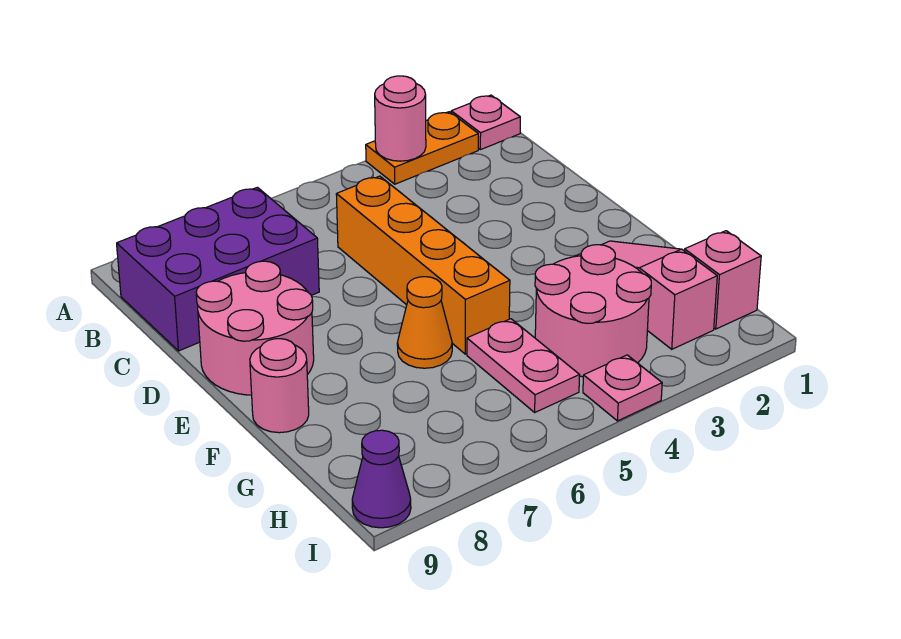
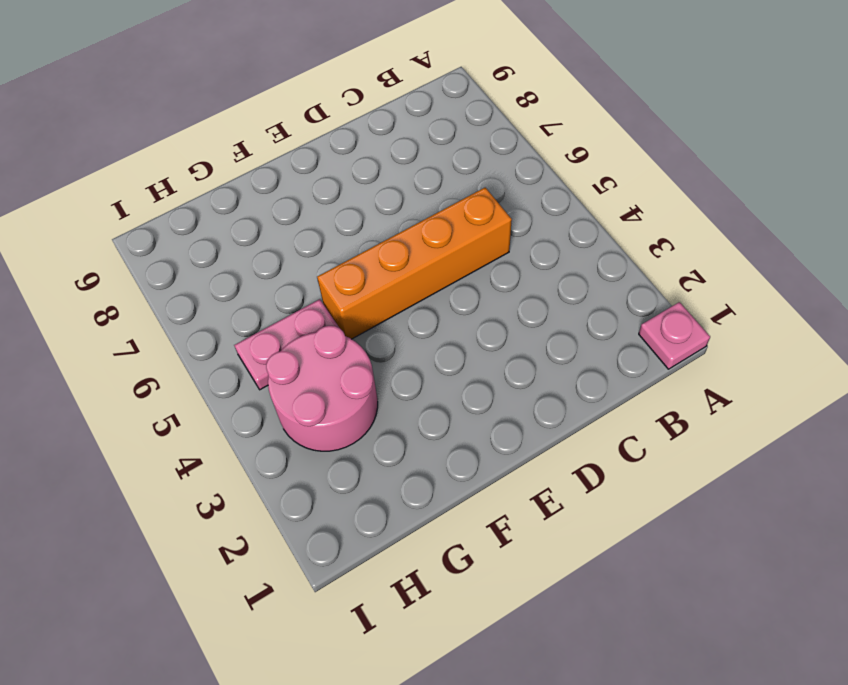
none -> orange plate A2:A3 level 1
none -> purple brick B7:C9 level 1
none -> pink round brick D8:E9 level 1

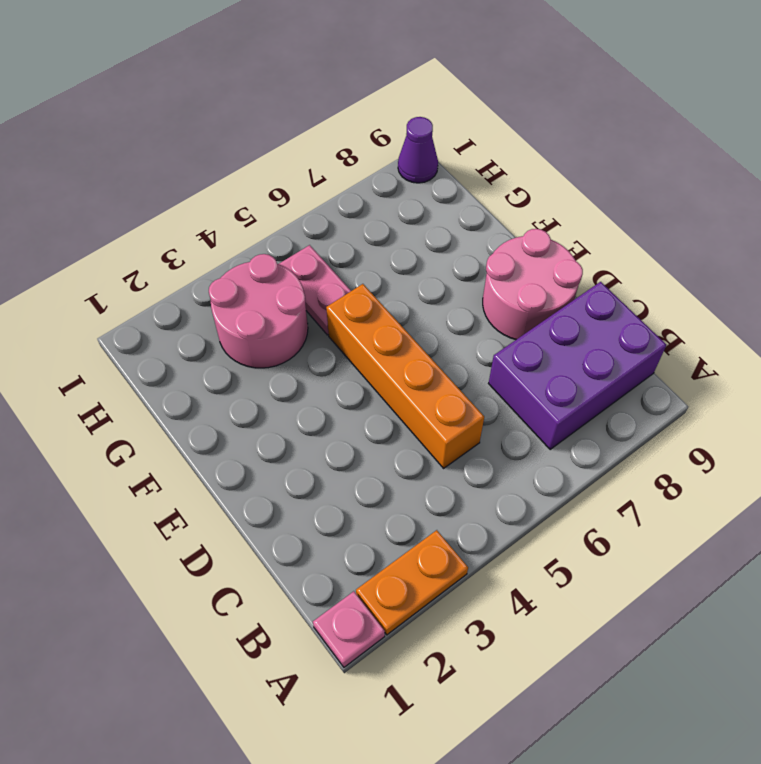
none -> pink slope F2:H2 level 1 top H
none -> orange cone F6 level 1
none -> pink round brick F9 level 1

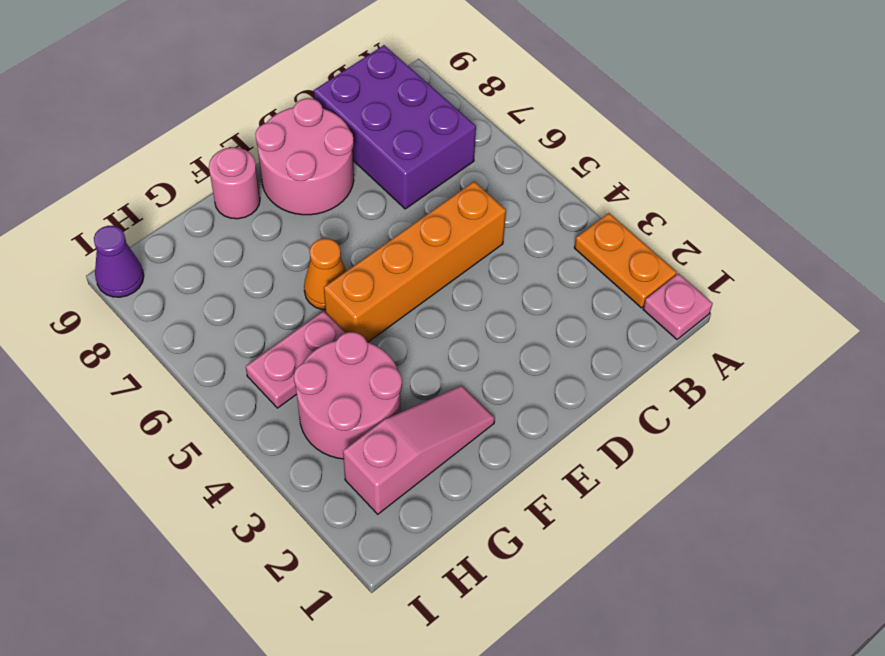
none -> pink brick H1 level 1
none -> pink plate I4 level 1
none -> pink round brick A3 level 2

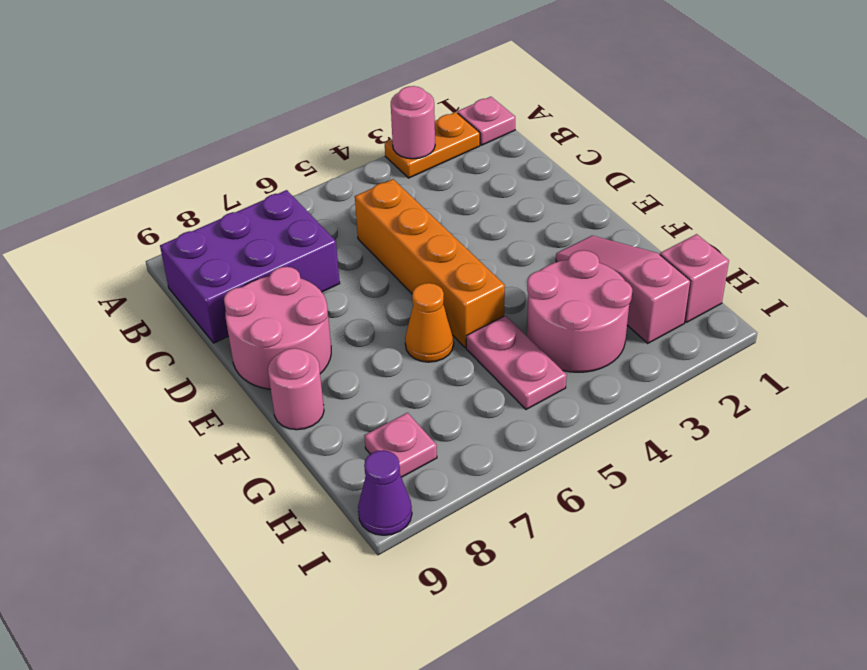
pink plate H8 level 1 -> pink plate I4 level 1

